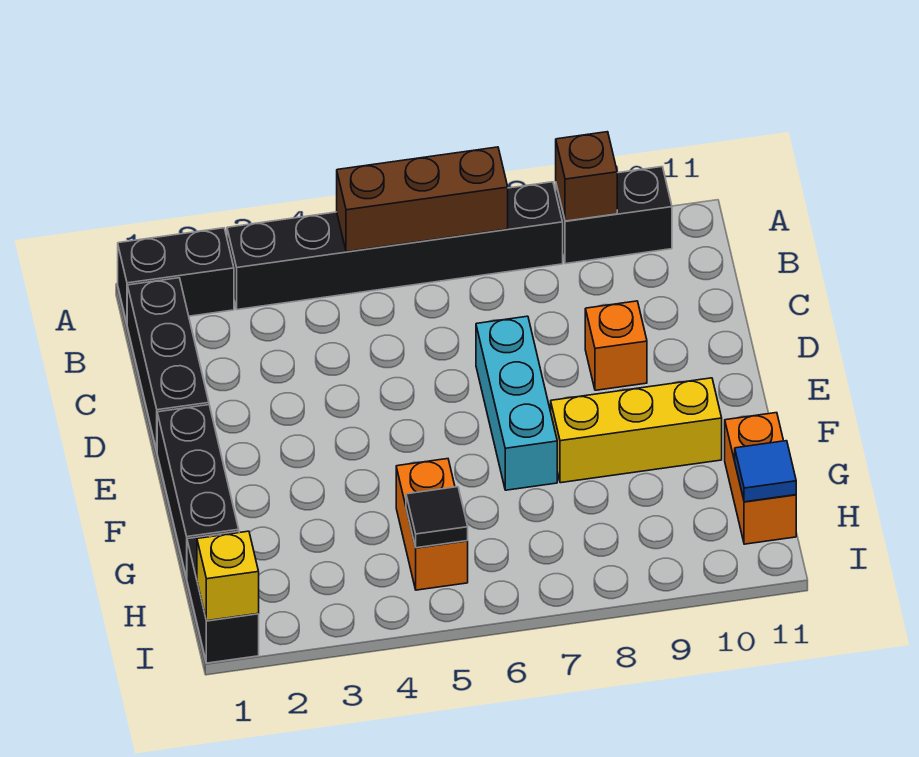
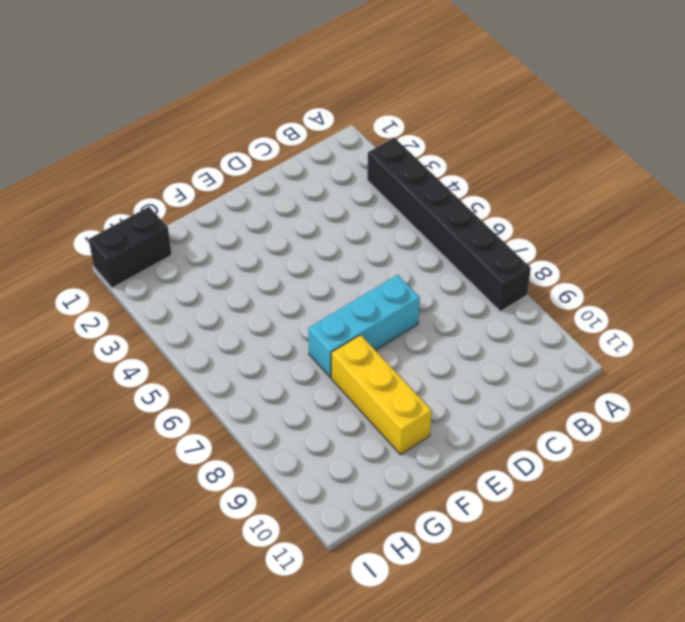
none -> black brick A1:A2 level 1
none -> black brick A9:A10 level 1
none -> black brick B1:D1 level 1

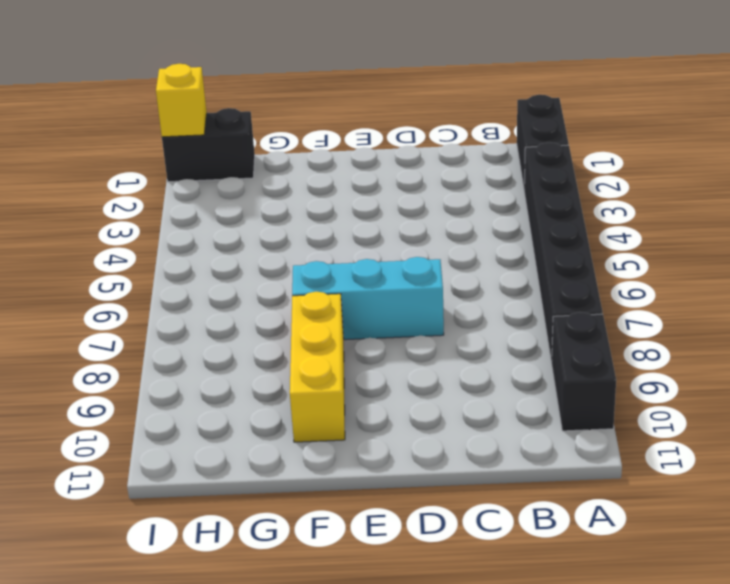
none -> black brick B1:D1 level 1
none -> orange brick D9 level 1
none -> black brick E1:G1 level 1

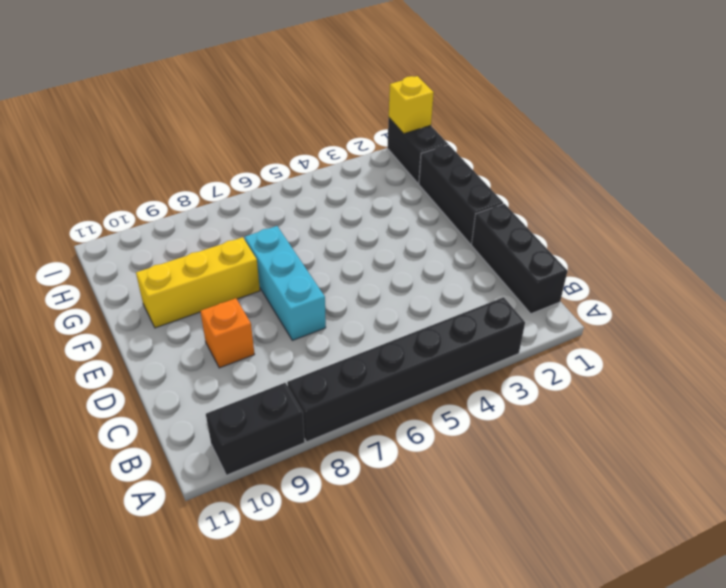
none -> black brick A1:A2 level 1
none -> orange brick G5:H5 level 1
none -> orange brick G11:H11 level 1

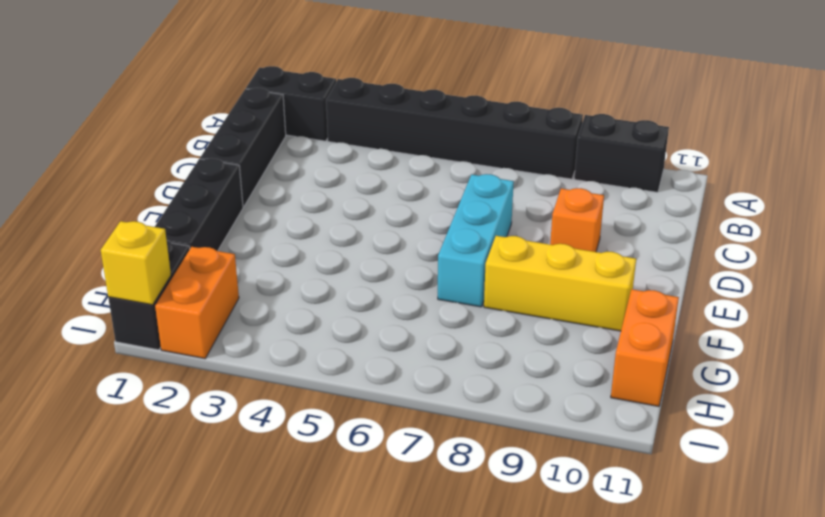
orange brick H2:I2 level 1 -> orange brick G5:H5 level 1
none -> brown brick A5:A7 level 2
none -> brown brick A9 level 2
none -> black tile H5 level 2

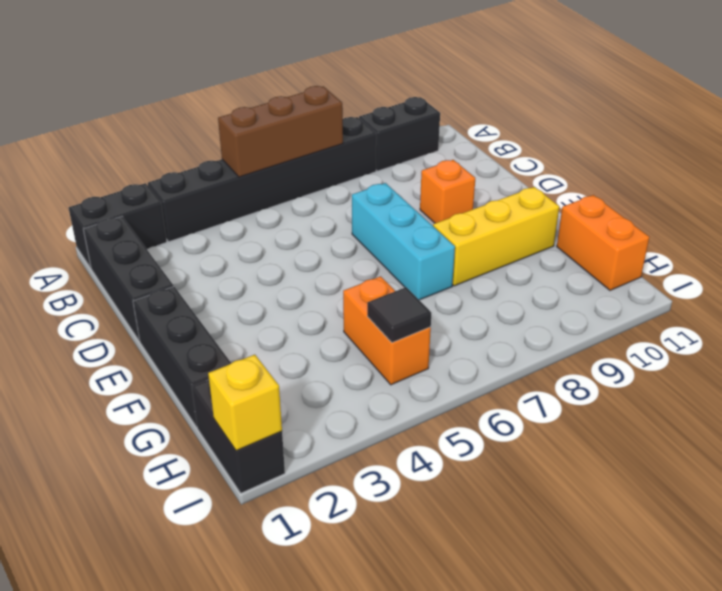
none -> brown brick A9 level 2
none -> blue tile H11 level 2

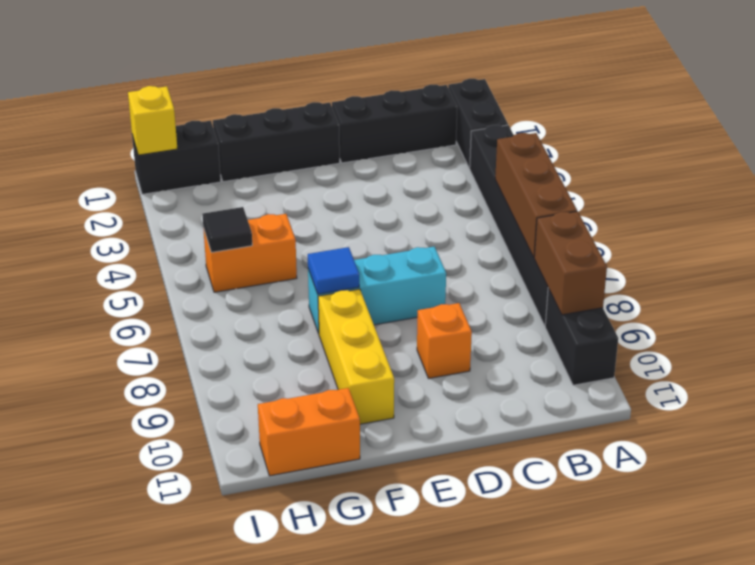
brown brick A8:A9 level 2 -> brown brick A9 level 2
blue tile F7 level 2 -> blue tile H11 level 2

